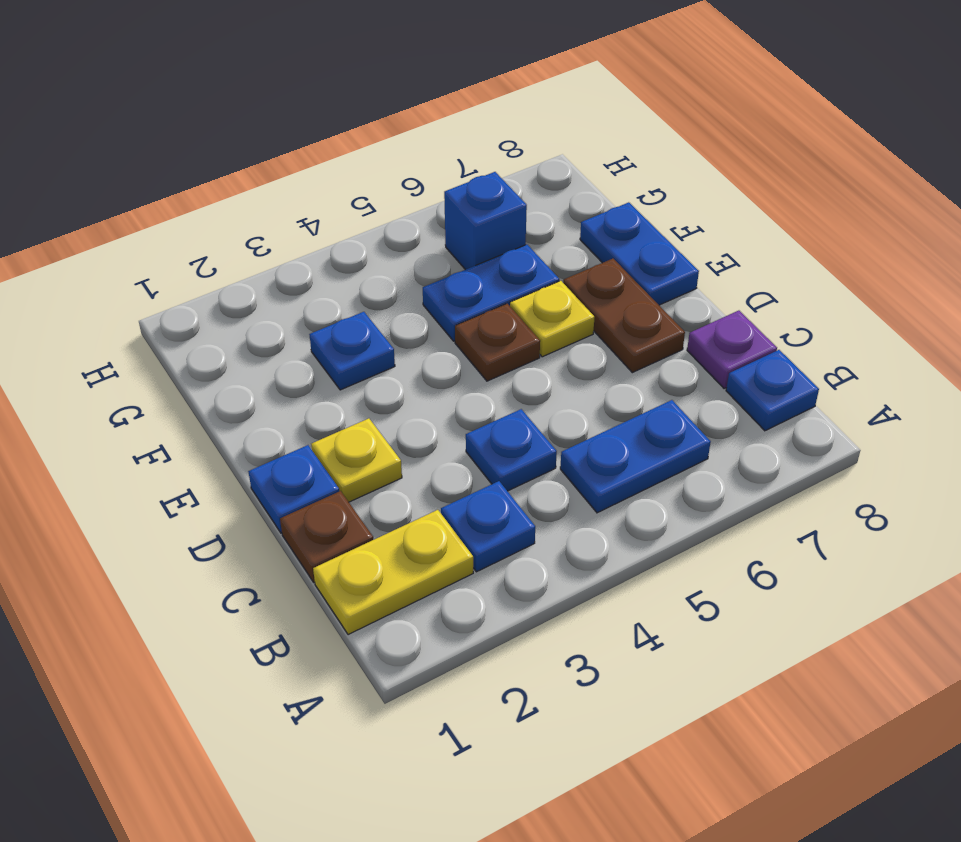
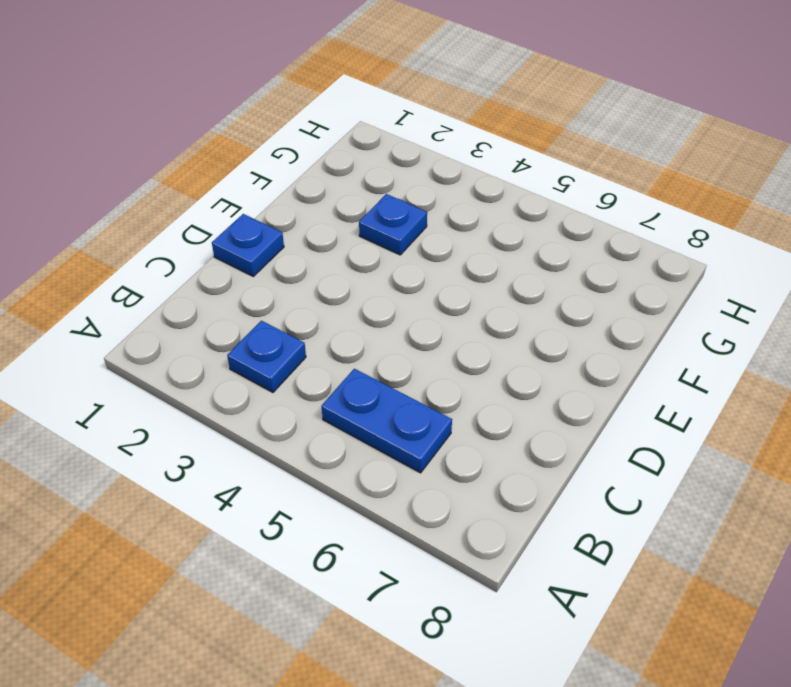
none -> yellow plate B1:B2 level 1
none -> blue plate B8 level 1
none -> brown plate C1 level 1

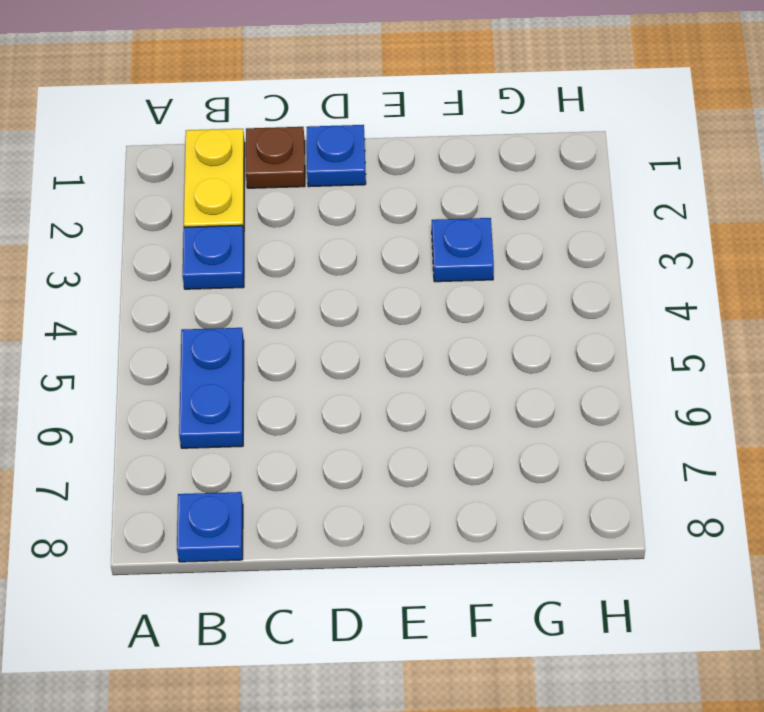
none -> blue plate C4 level 1
none -> purple plate C8 level 1
none -> yellow plate D2 level 1

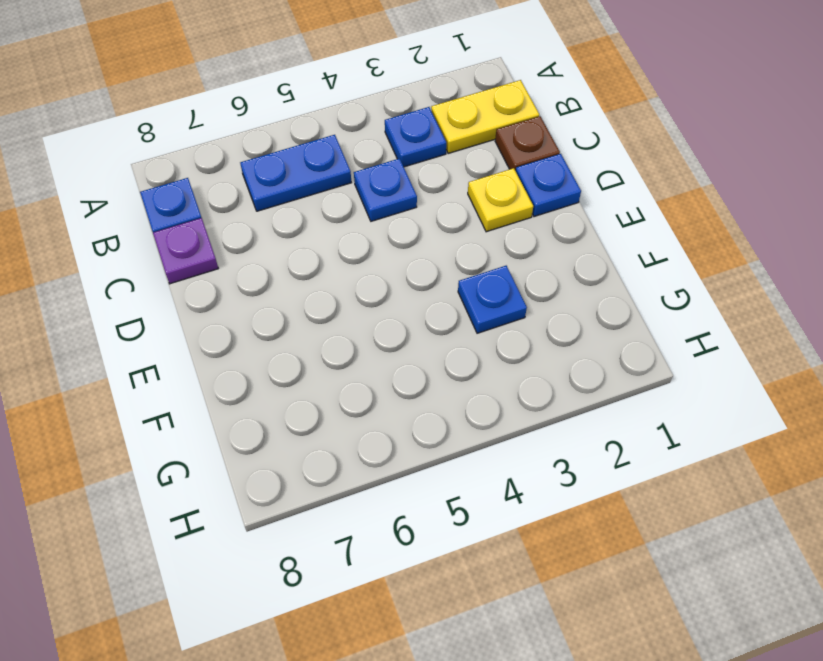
none -> brown plate D7:E7 level 1
none -> brown plate E5 level 1
none -> yellow plate E6 level 1

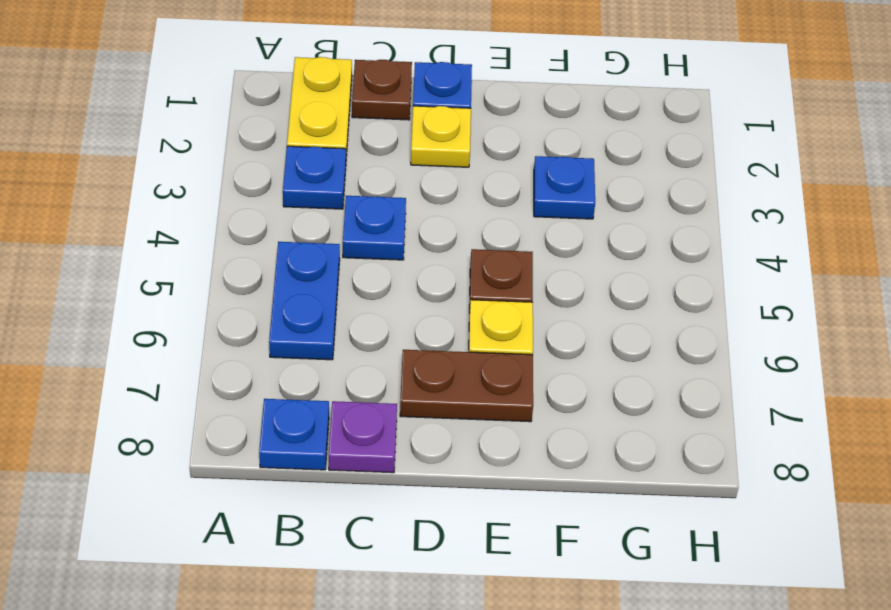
none -> blue plate E8:F8 level 1
none -> blue plate F5:F6 level 1
none -> blue brick G6 level 1

